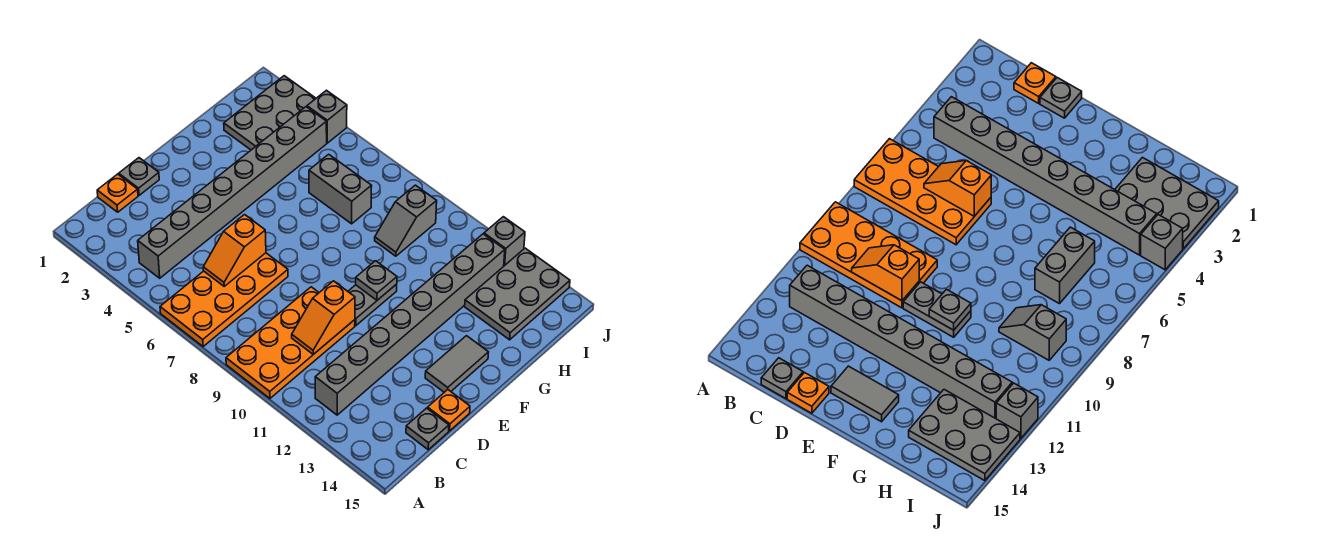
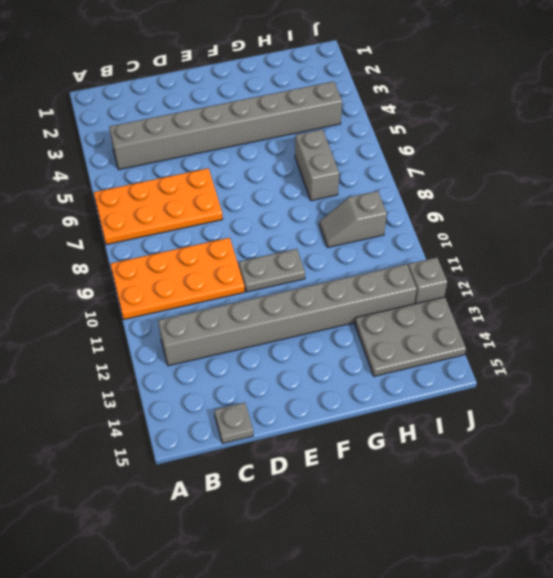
none -> orange plate C1 level 1
none -> grey plate D1 level 1
none -> orange plate D15 level 1

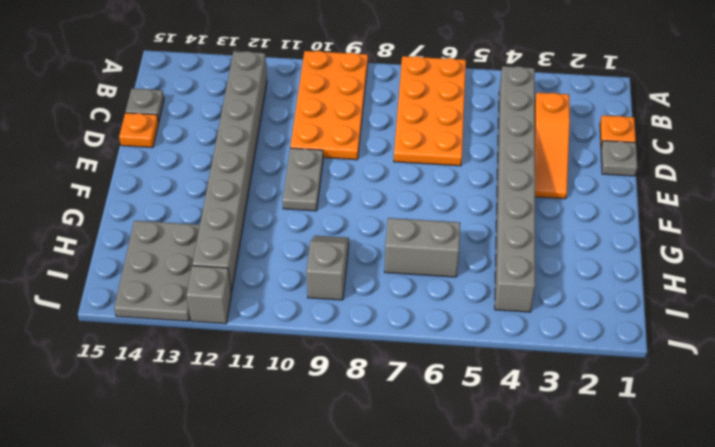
orange slope C3:E3 level 1 top C -> none
none -> grey tile E14:F14 level 1
none -> grey plate H2:J3 level 1
none -> grey brick J4 level 1

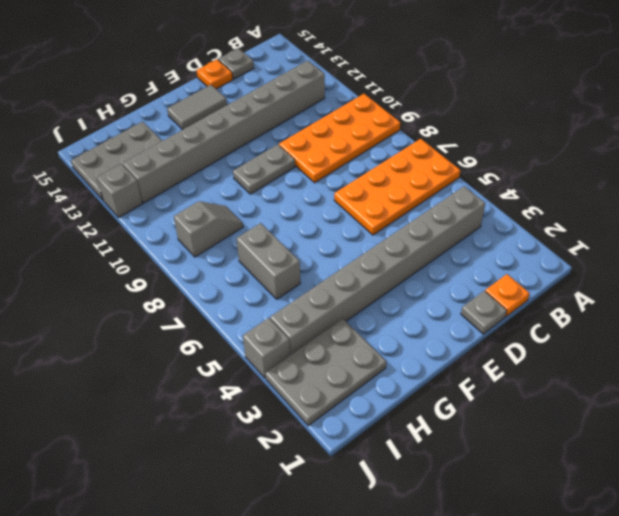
none -> orange slope C6:D6 level 2 top D
none -> orange slope C10:D10 level 2 top D
none -> grey plate F10 level 2

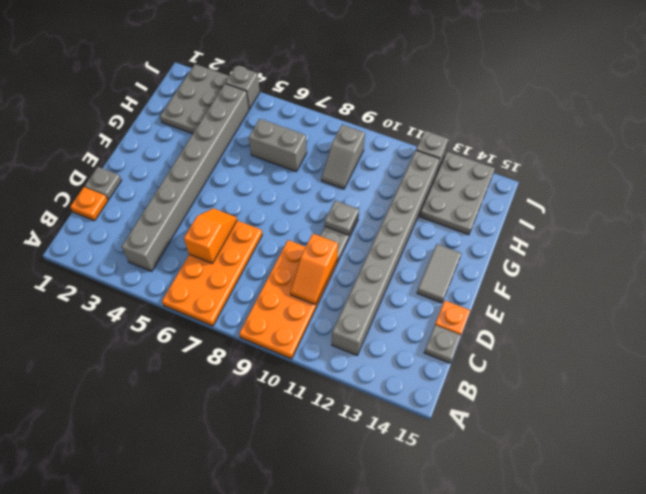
orange slope C6:D6 level 2 top C -> orange slope C6:D6 level 2 top D

